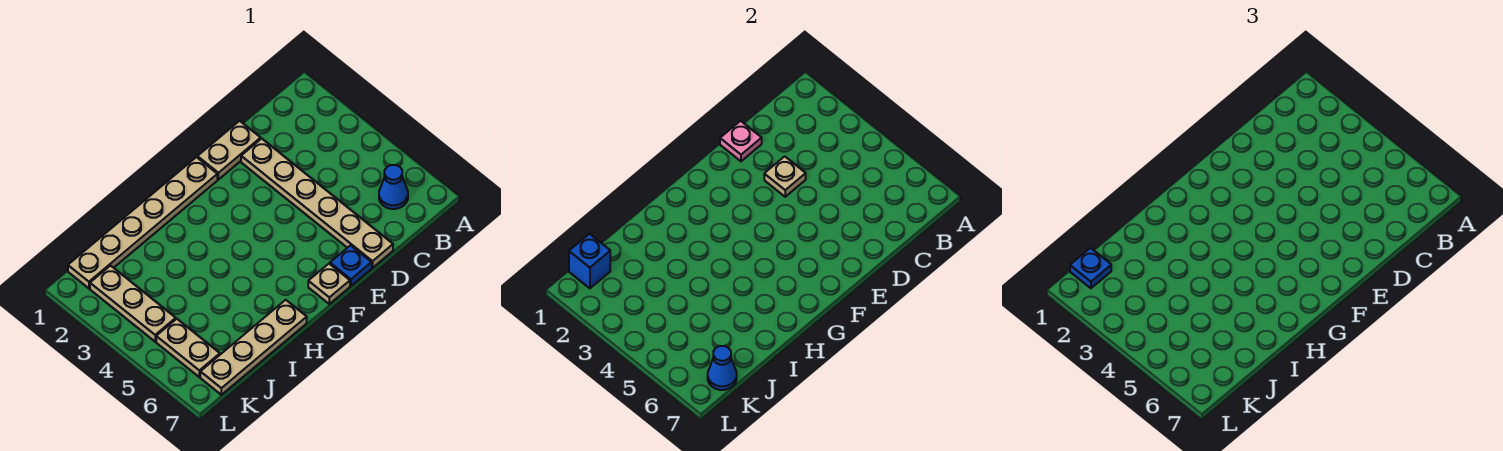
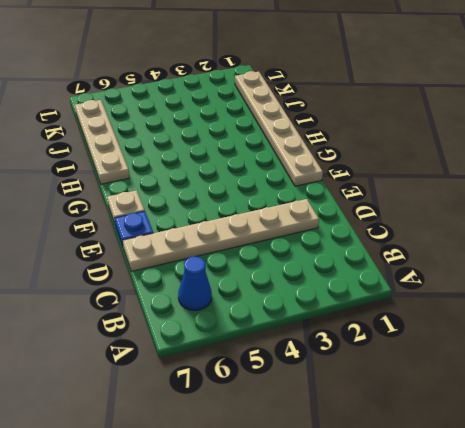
none -> tan plate D1:E1 level 1
none -> tan plate K2:K4 level 1
none -> tan plate K5:K6 level 1

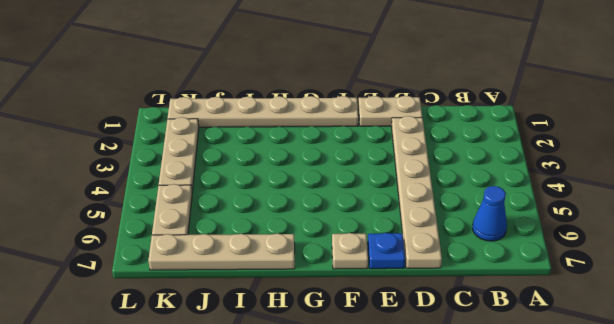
none -> pink plate D1 level 2
none -> tan plate D3 level 2
none -> blue brick K1 level 2

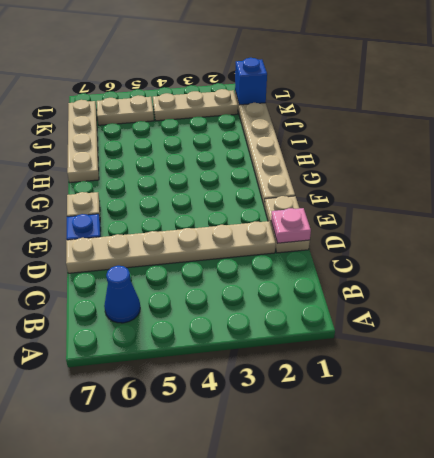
none -> tan plate D3 level 2
none -> blue cone K7 level 2
none -> blue plate K1 level 3

